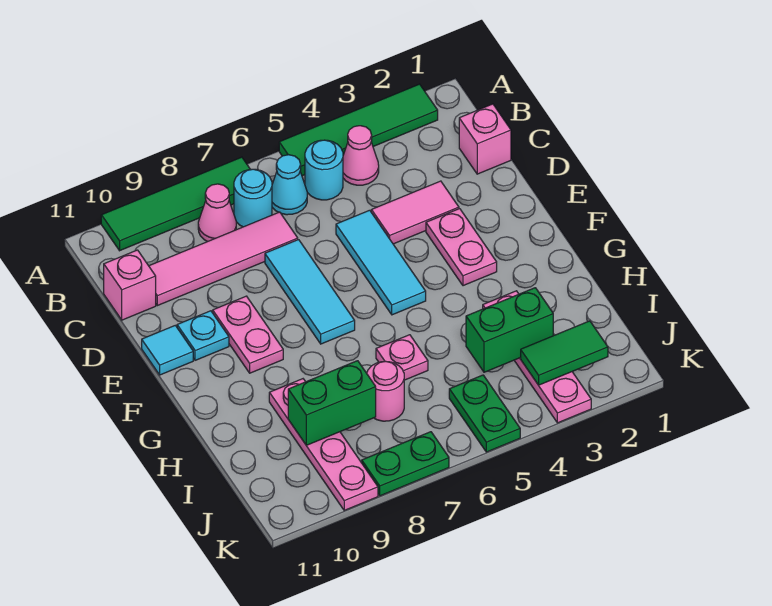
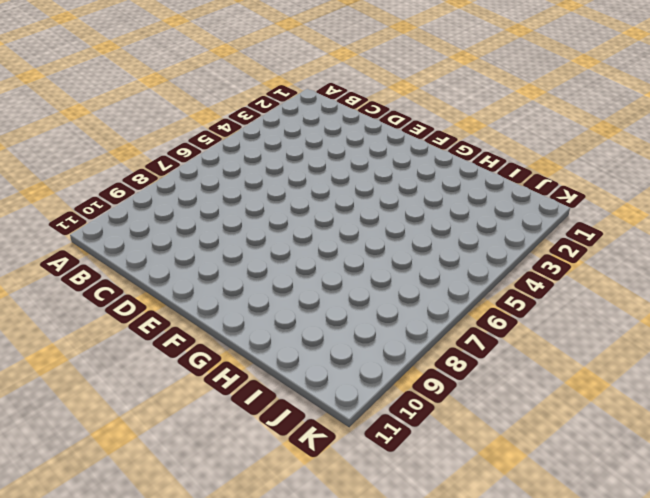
none -> green tile A2:A5 level 1
none -> green tile A7:A10 level 1
none -> pink cone B4 level 1

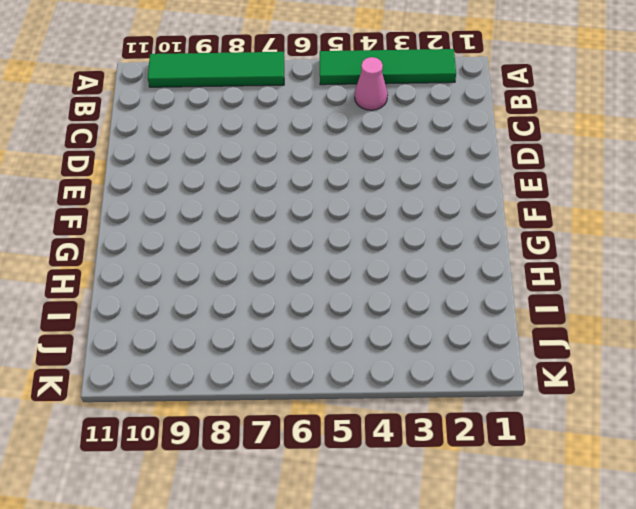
none -> cyan round brick B5 level 1
none -> cyan cone B6 level 1
none -> cyan round brick B7 level 1

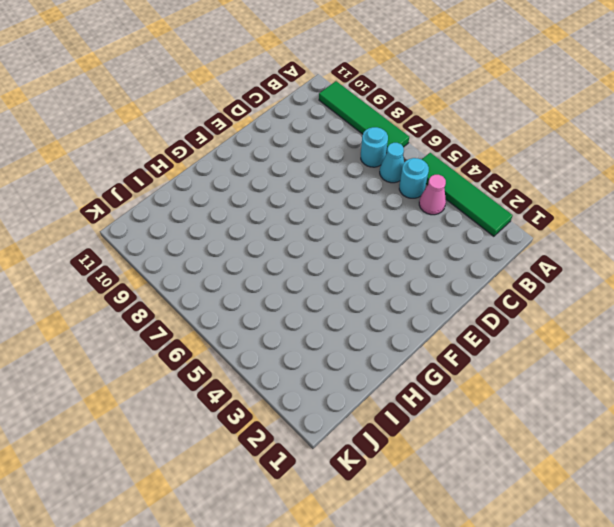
none -> pink cone B8 level 1
none -> pink brick C1 level 1
none -> pink tile C7:C10 level 1

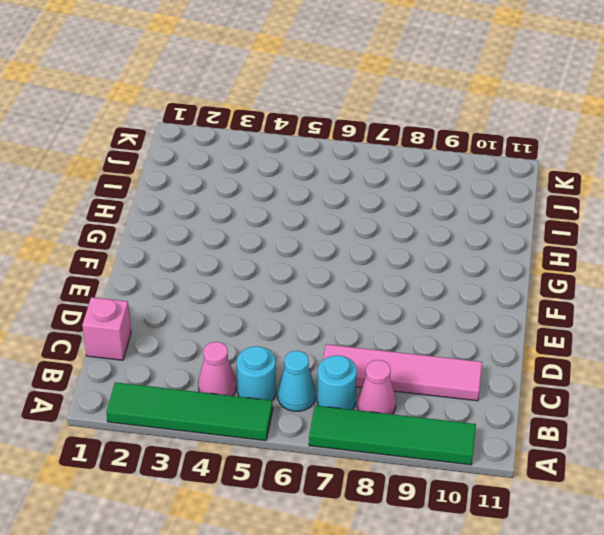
none -> pink brick C11 level 1
none -> pink tile D3:D4 level 1
none -> cyan tile D5:F5 level 1

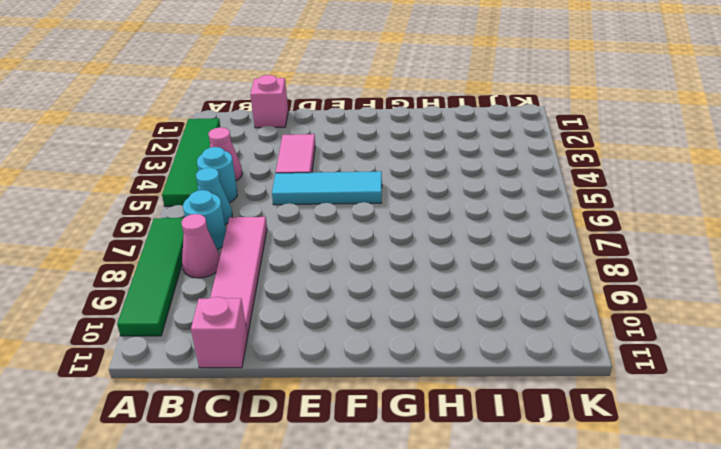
none -> cyan tile D7:F7 level 1
none -> pink plate E3:F3 level 1
none -> pink plate E9:F9 level 1

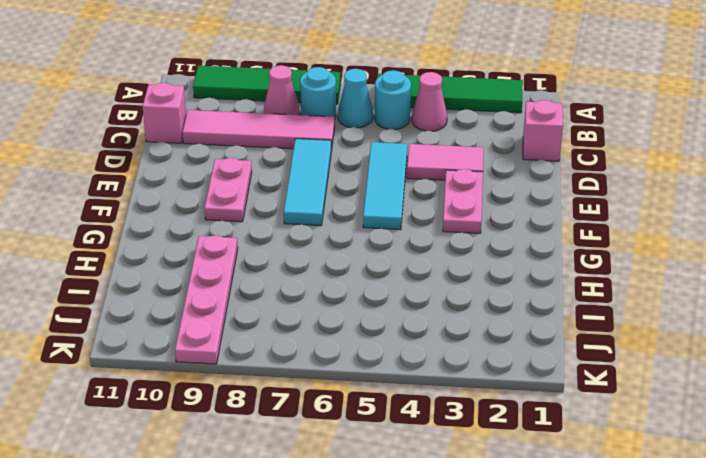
none -> cyan plate E10 level 1
none -> cyan tile E11 level 1
none -> pink plate H3:K3 level 1

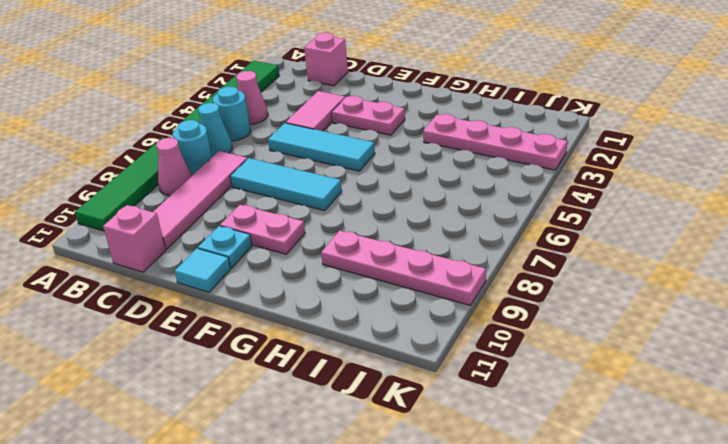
none -> pink plate H6 level 1
none -> pink round brick I7 level 1
none -> green plate J5:K5 level 1

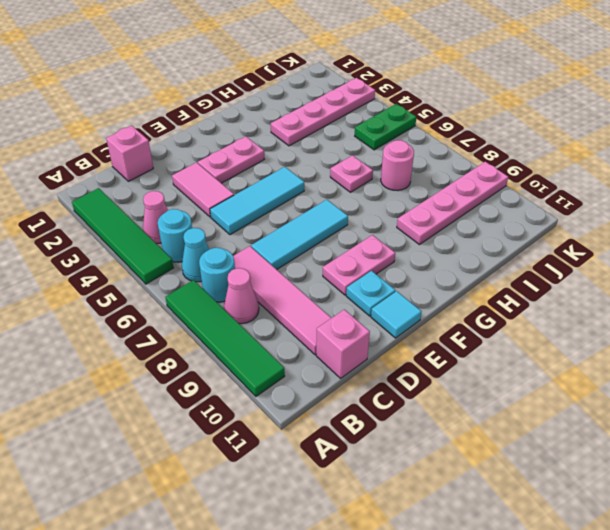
none -> green plate K7:K8 level 1
none -> green brick I3:I4 level 2
none -> green brick I8:I9 level 2

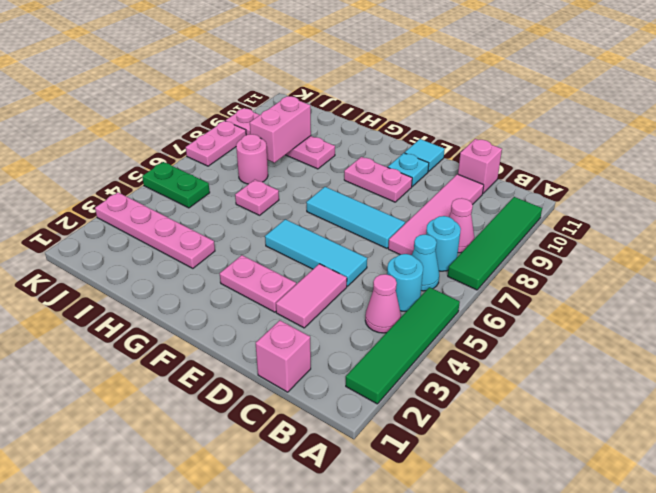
pink brick I8:I9 level 2 -> green brick I8:I9 level 2
pink plate K7:K8 level 1 -> green plate K7:K8 level 1
none -> green brick I3:I4 level 2
none -> green tile J2:J3 level 2

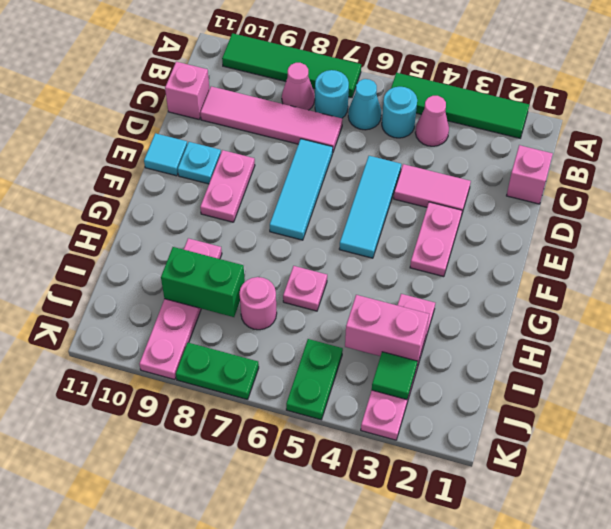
pink brick I3:I4 level 2 -> green brick I3:I4 level 2
green tile J3 level 2 -> green tile J2:J3 level 2

